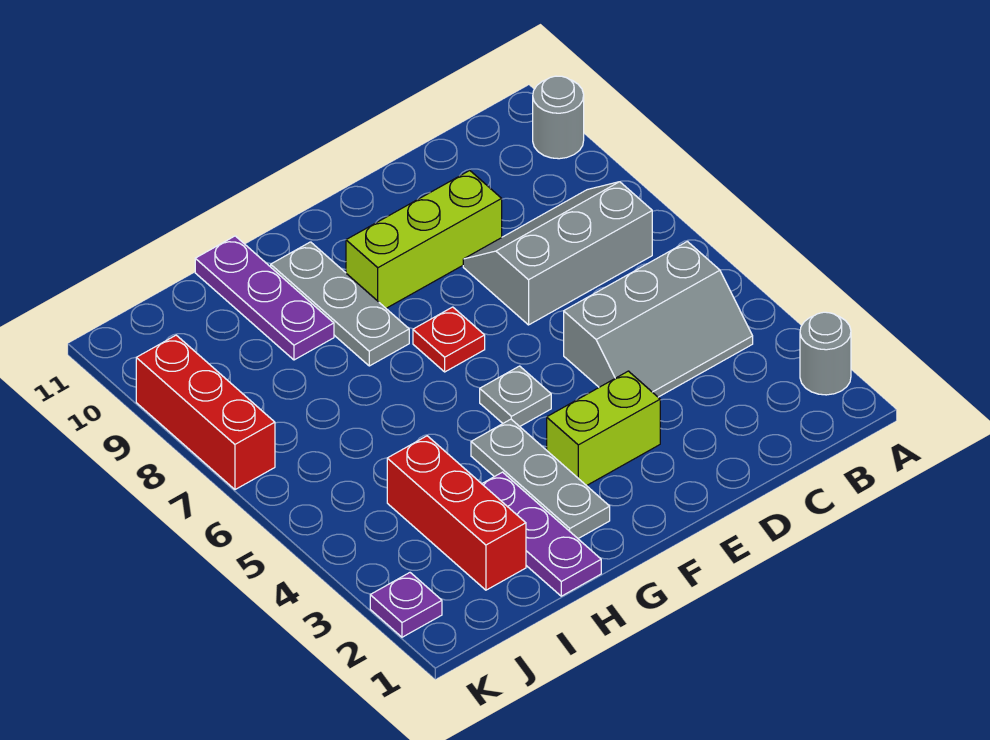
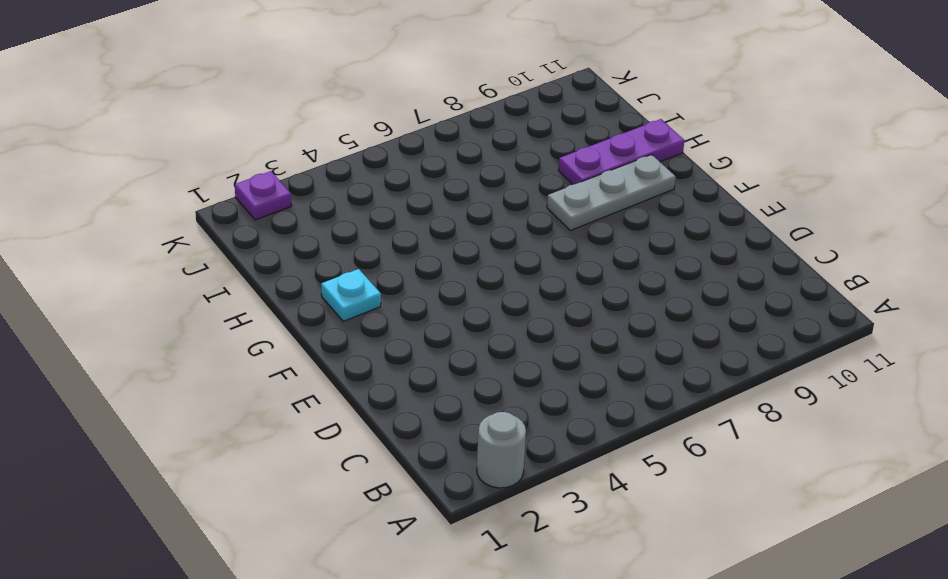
cyan plate G2 level 1 -> grey plate G2:G4 level 1
none -> grey round brick A10 level 1
none -> grey slope B4:D5 level 1 top 5
none -> grey slope B7:D8 level 1 top 7

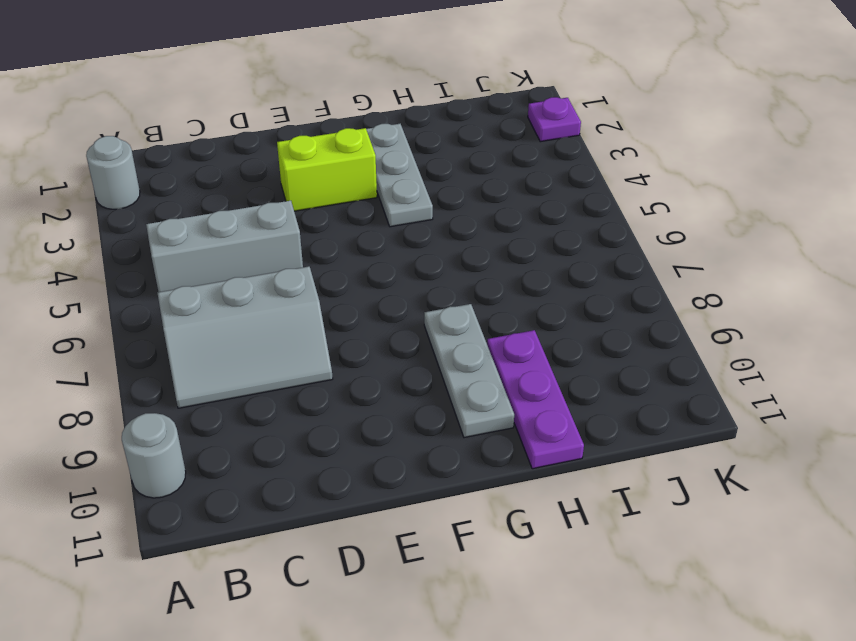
none -> lime brick D9:F9 level 1
none -> grey plate F5 level 1
none -> red plate F7 level 1

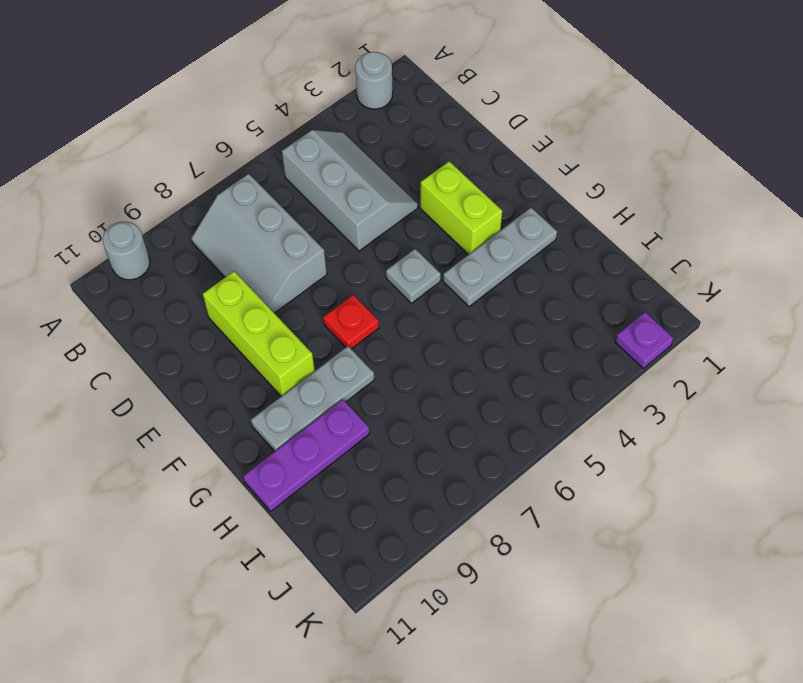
none -> purple plate H1:H3 level 1
none -> red brick I2:I4 level 1
none -> red brick K7:K9 level 1

